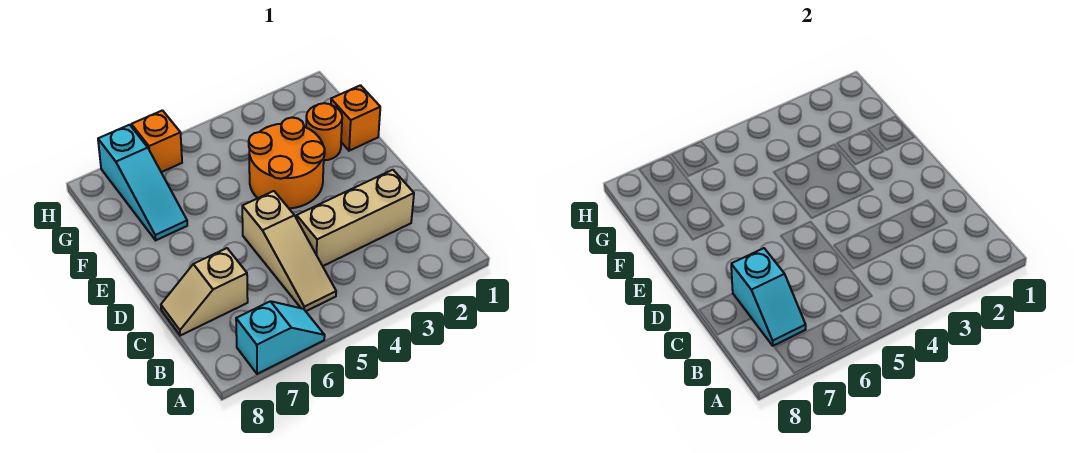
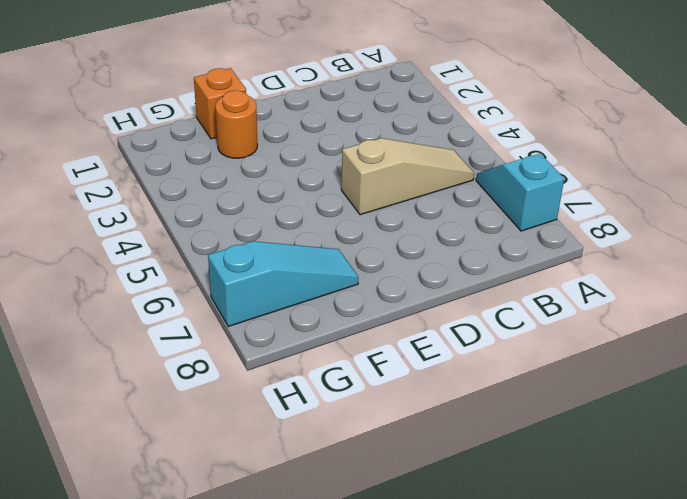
none -> tan brick C2:C4 level 1
none -> tan slope C7:C8 level 1 top 7

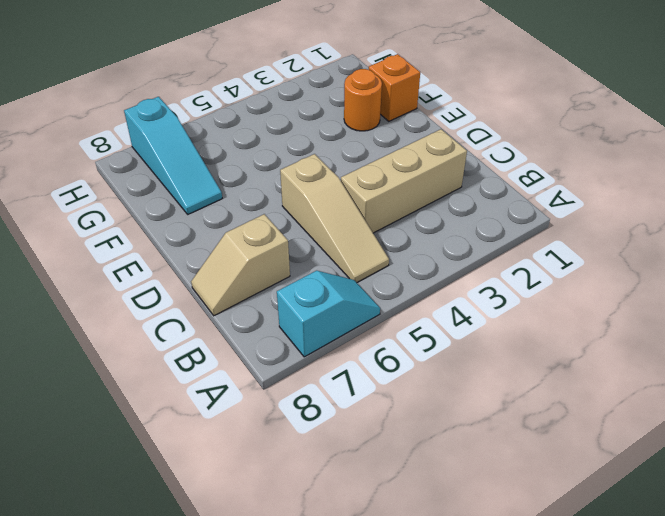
none -> orange round brick E3:F4 level 1
none -> orange brick H6 level 1

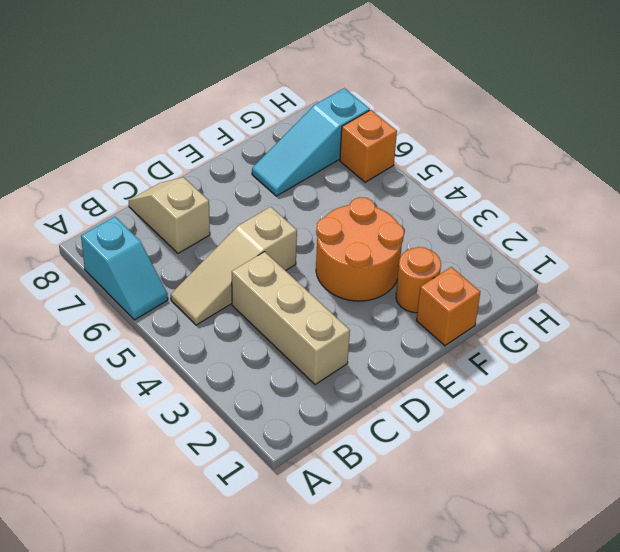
none -> cyan slope B7:C7 level 2 top C

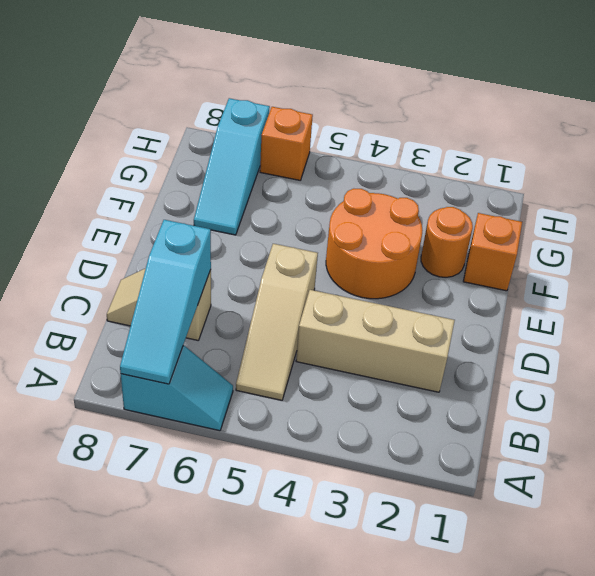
cyan slope A7:C7 level 2 top C -> cyan slope B7:C7 level 2 top C

